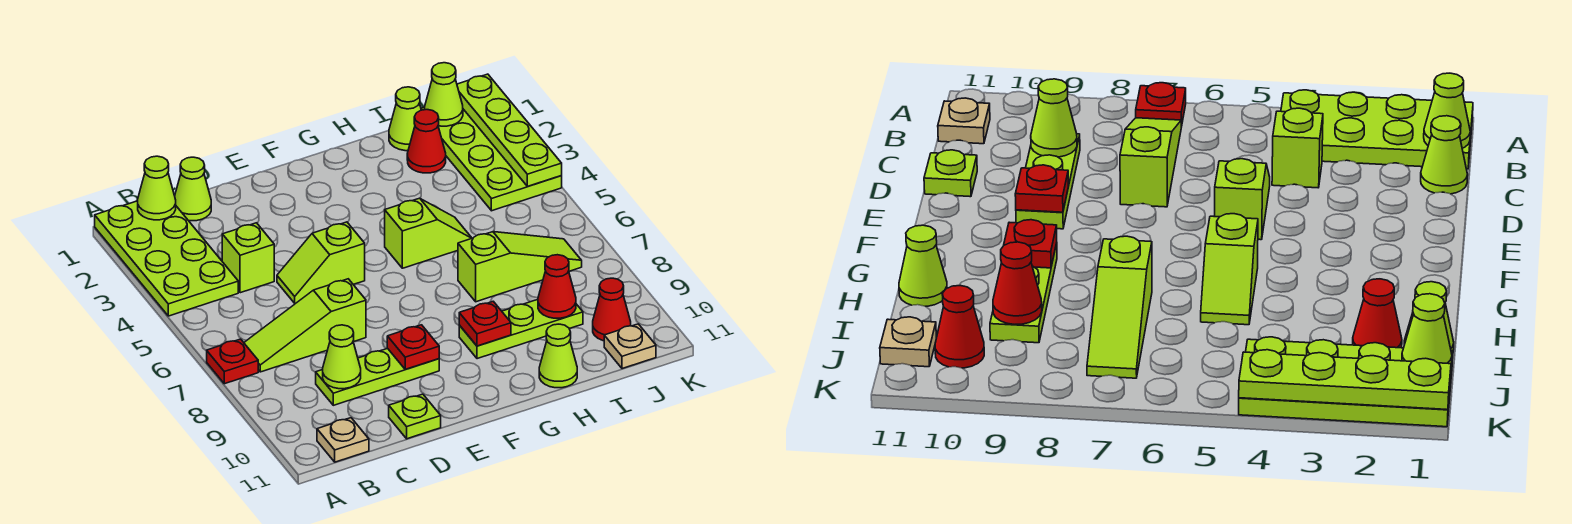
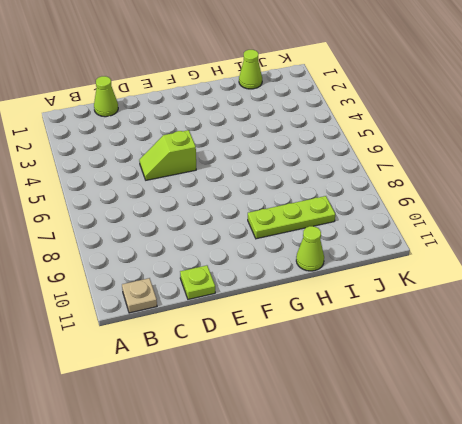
none -> lime plate A1:B4 level 1
none -> red plate A7 level 1
none -> lime slope B7:D7 level 1 top D

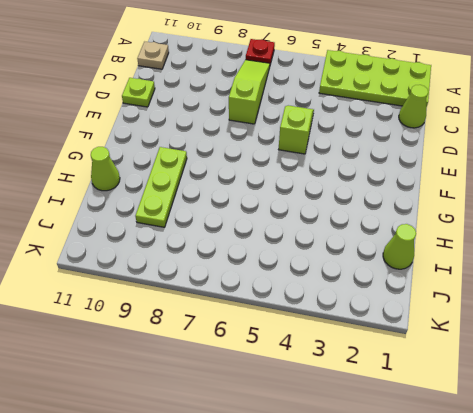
none -> lime brick C4 level 1
none -> lime plate C9:E9 level 1
none -> lime slope G5:H5 level 1 top G

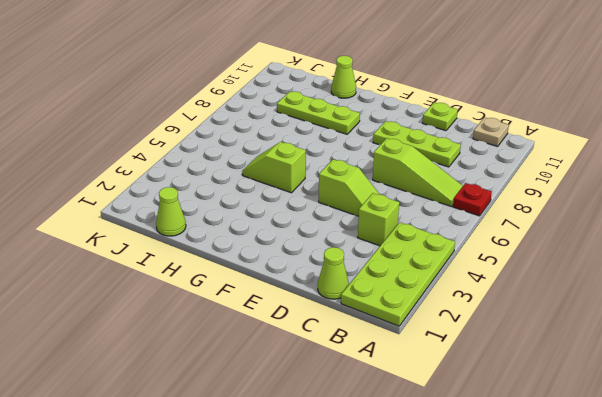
none -> lime slope H7:J7 level 1 top H
none -> red cone I2 level 1
none -> lime plate J1:K4 level 1

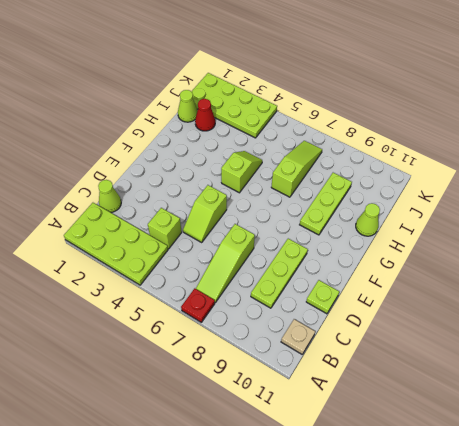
none -> red cone J10 level 1
none -> tan plate J11 level 1
none -> lime cone B1 level 2

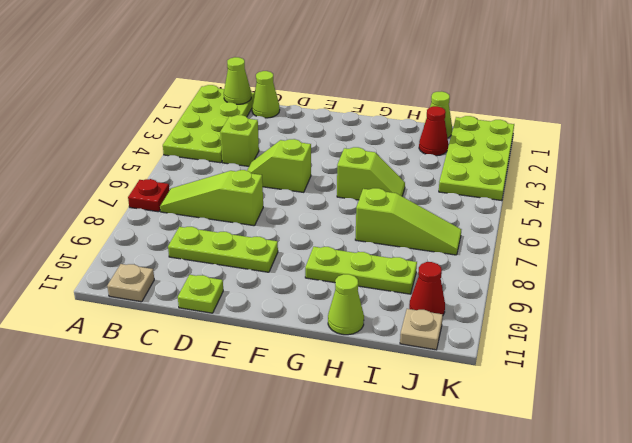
none -> lime cone C9 level 2
none -> red plate E9 level 2
none -> red plate G9 level 2

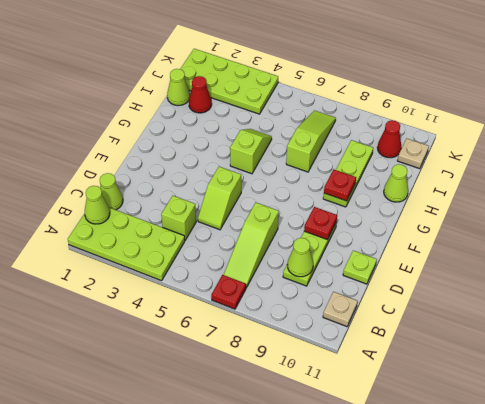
none -> red cone I9 level 2
none -> lime cone J1 level 2
none -> lime plate K1:K4 level 2

